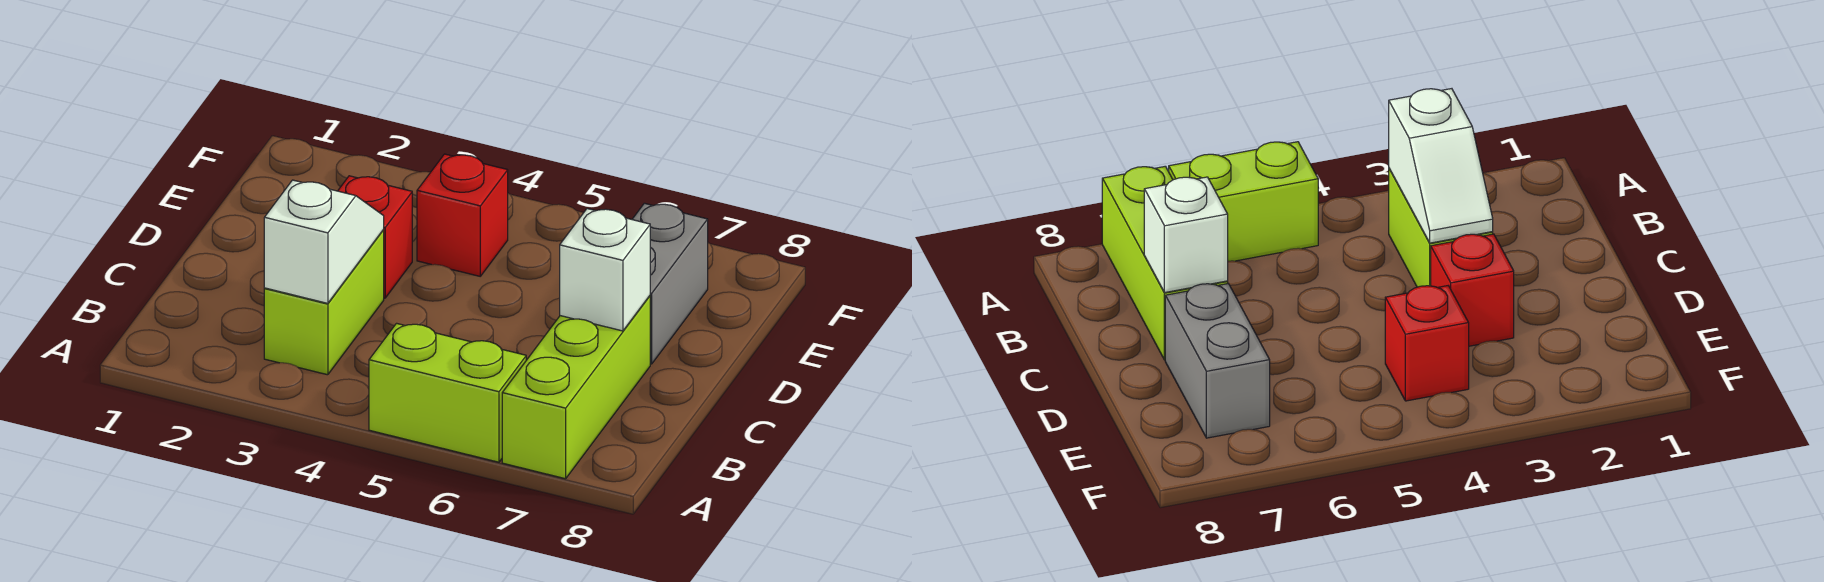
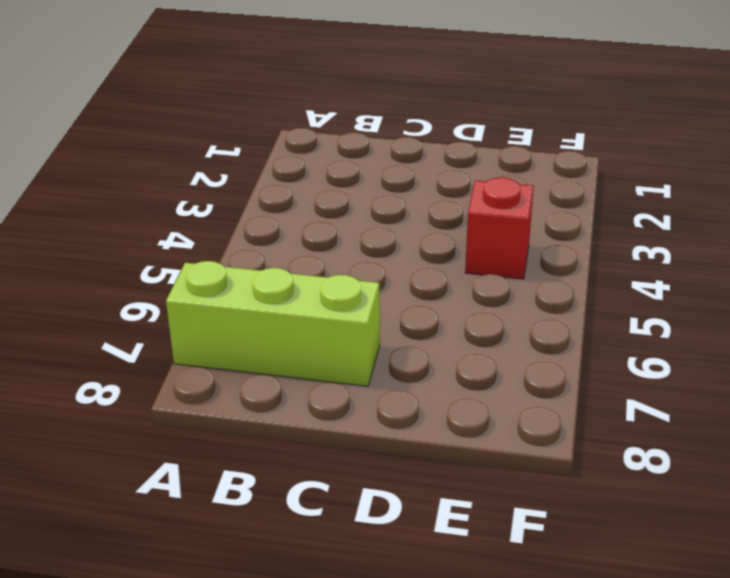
none -> lime brick A5:A6 level 1
none -> lime brick B3:C3 level 1

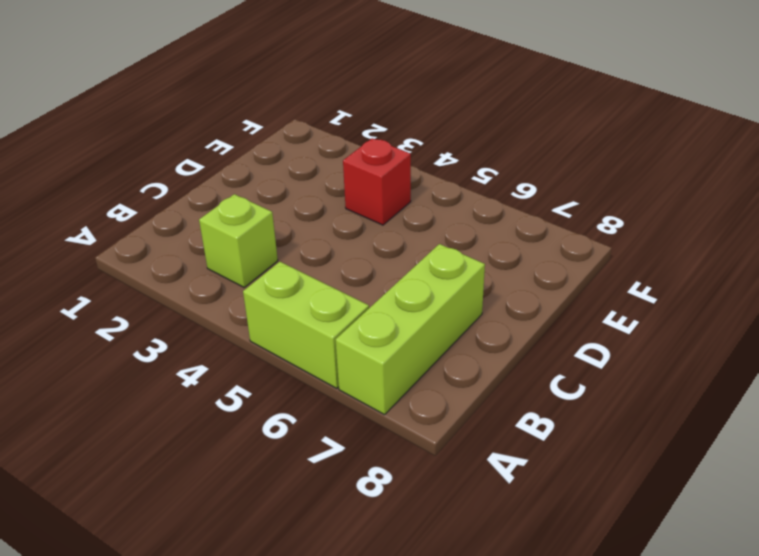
lime brick B3 level 1 -> lime brick B3:C3 level 1
none -> red brick D3 level 1
none -> grey brick D7:E7 level 1

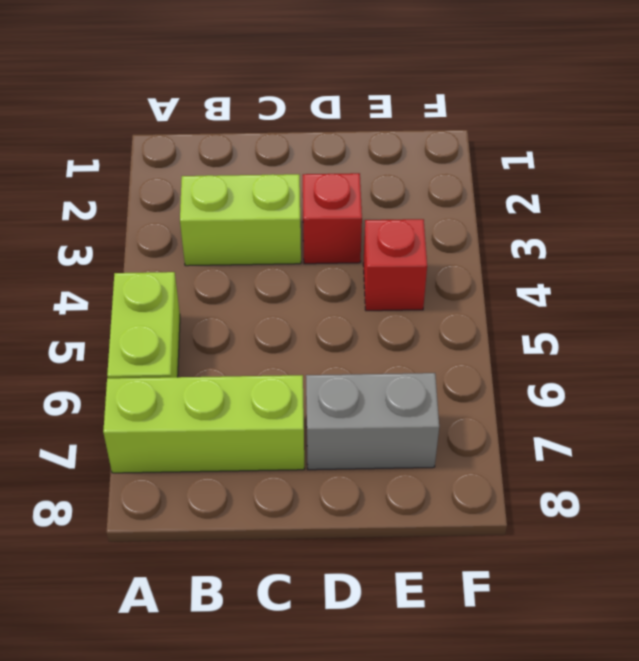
none -> white slope B3:C3 level 2 top B
none -> white brick C7 level 2

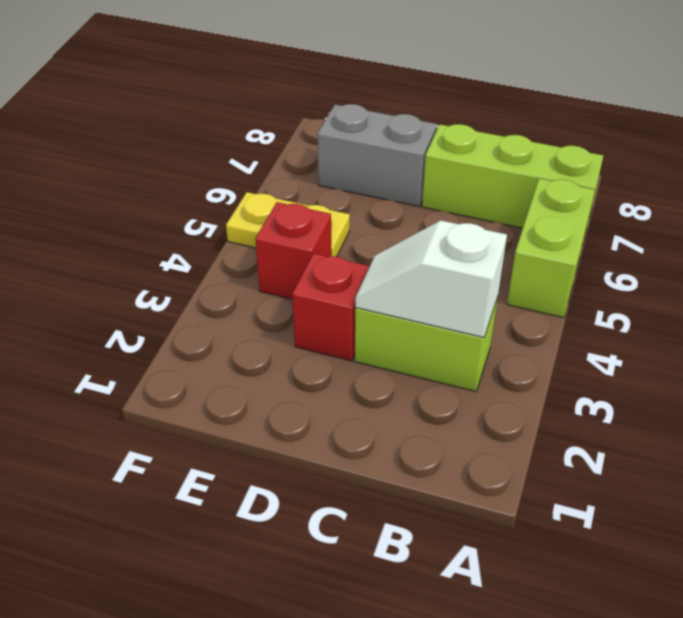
yellow plate E5:F5 level 1 -> none
none -> white brick C7 level 2

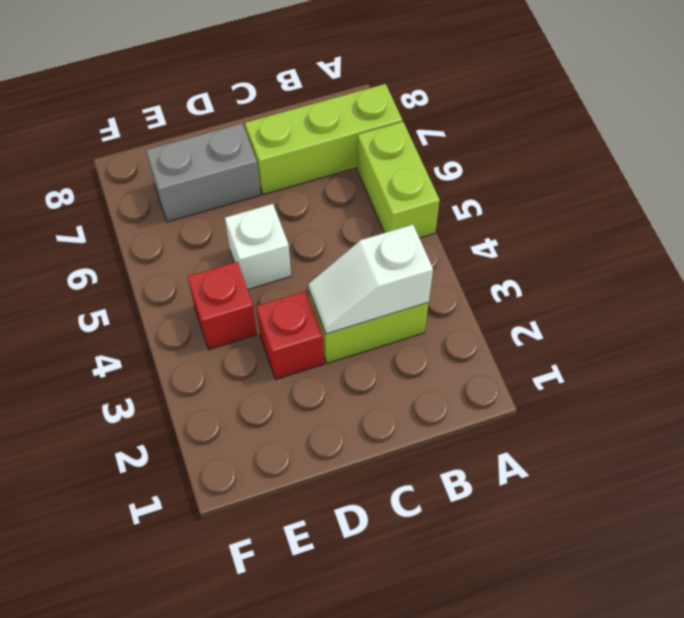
white brick D5 level 1 -> white brick C7 level 2

